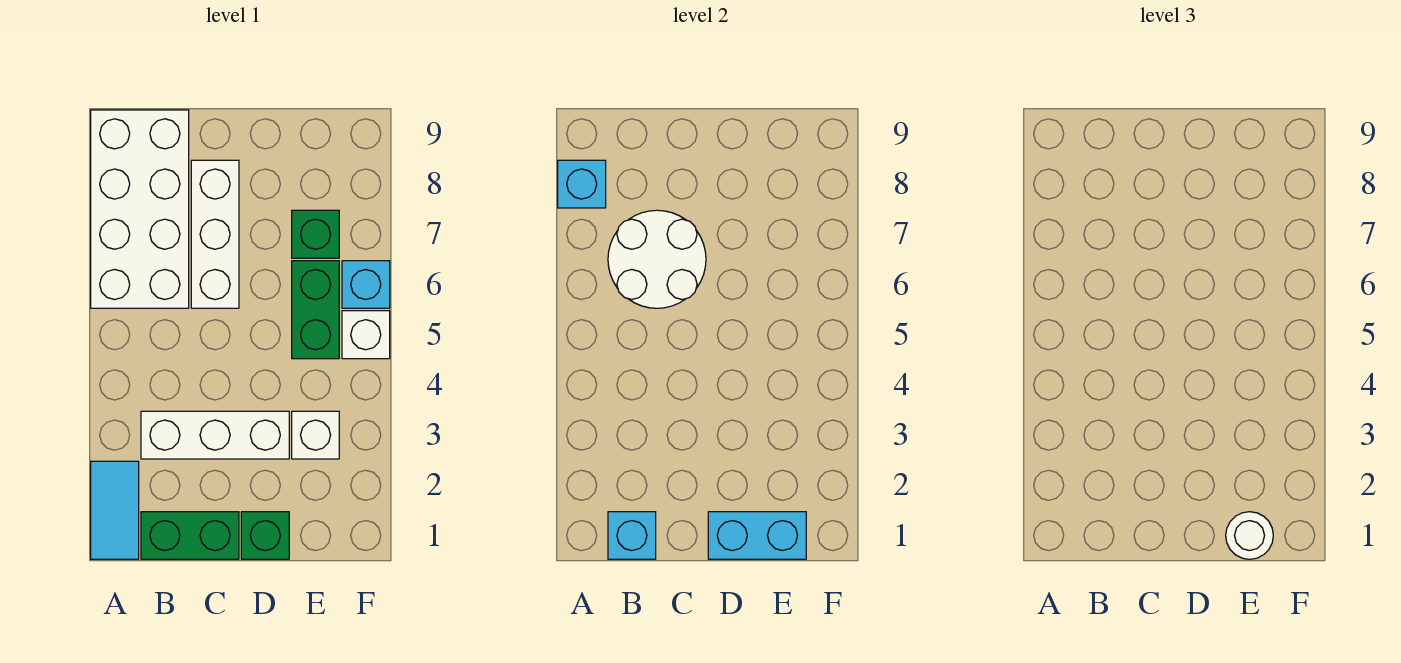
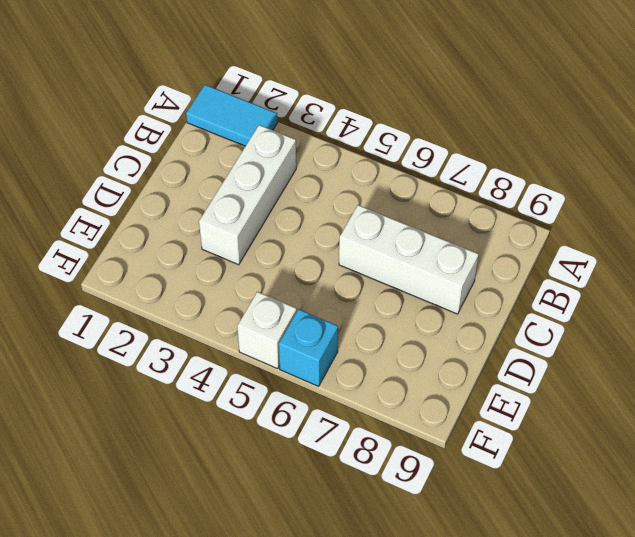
none -> white brick A6:B9 level 1
none -> green brick B1:C1 level 1
none -> green brick D1 level 1

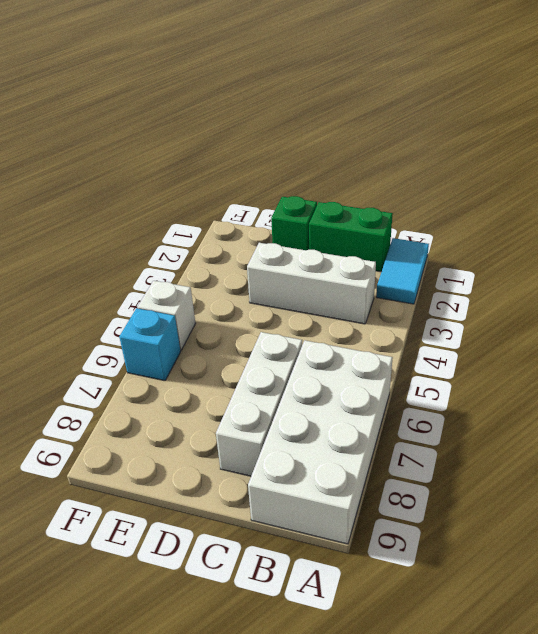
none -> white brick E3 level 1
none -> green brick E5:E6 level 1
none -> green brick E7 level 1

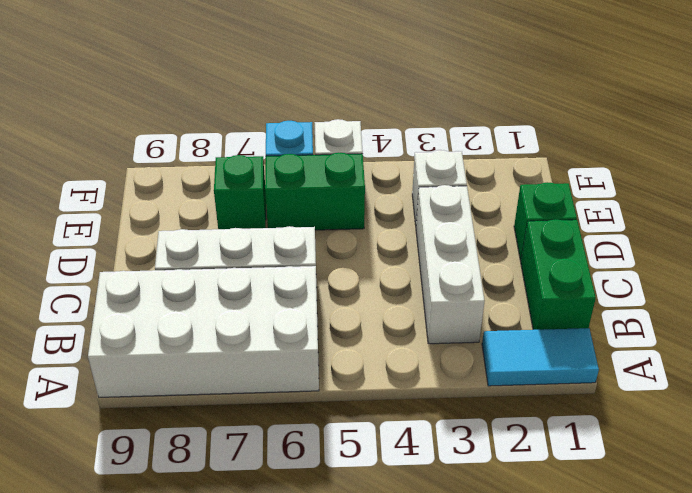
none -> cyan brick A8 level 2
none -> cyan brick B1 level 2
none -> white round brick B6:C7 level 2

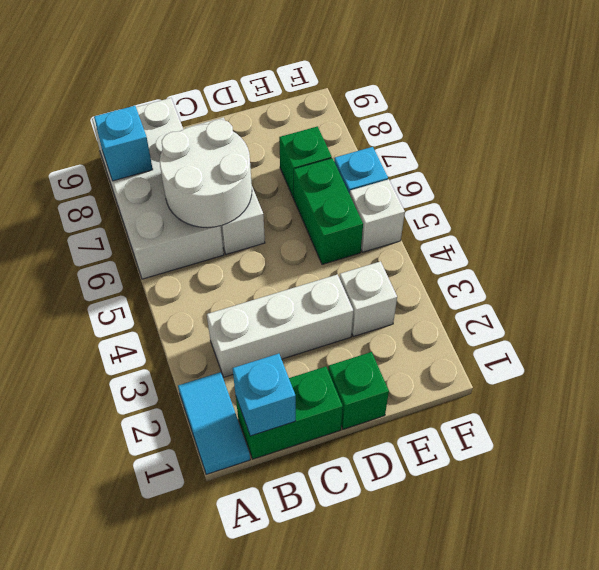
none -> cyan brick D1:E1 level 2
none -> white round brick E1 level 3

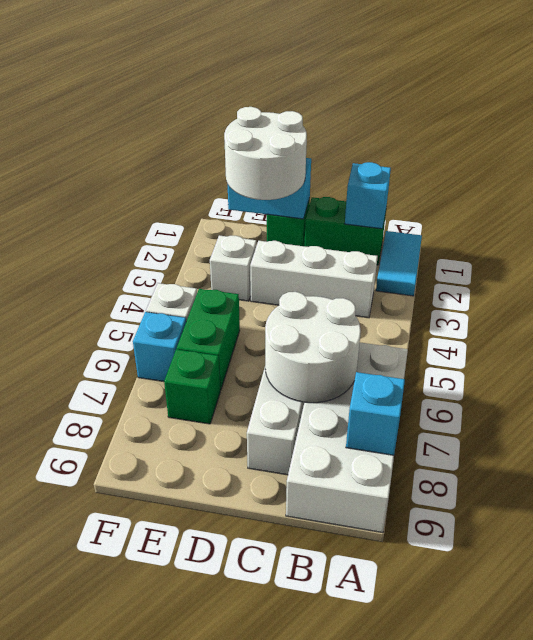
white round brick D1:E2 level 3 -> white round brick E1 level 3

